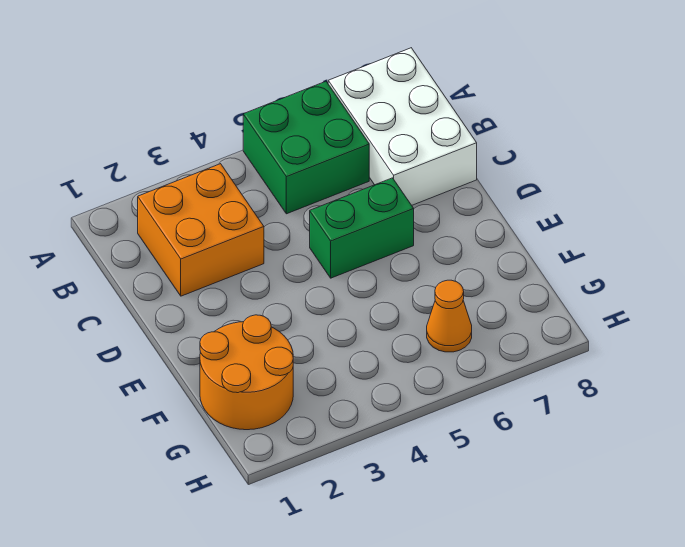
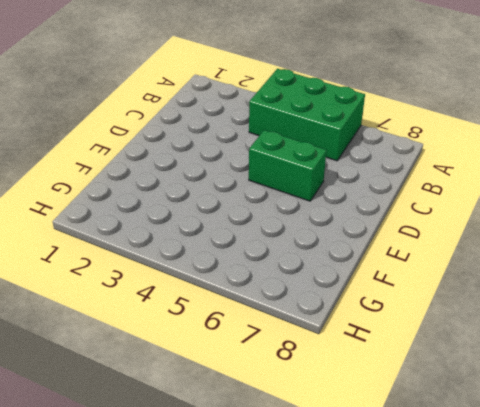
green brick A4:B6 level 1 -> green brick A5:B6 level 1
none -> white brick A7:C8 level 1
none -> orange brick B2:C3 level 1

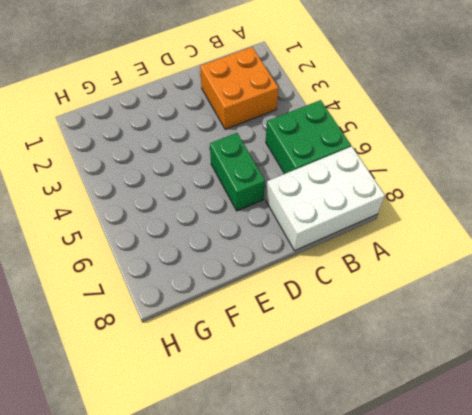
none -> orange round brick F1:G2 level 1
none -> orange cone G6 level 1

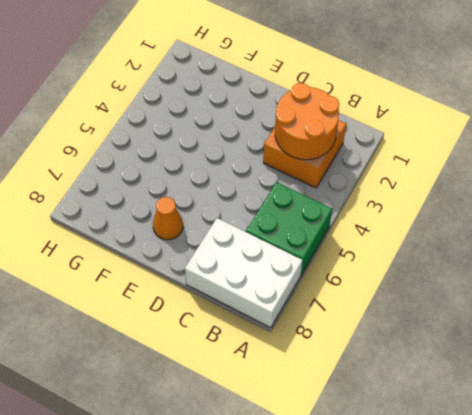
orange round brick B2:C3 level 2 -> orange round brick F1:G2 level 1
orange cone E7 level 1 -> orange cone G6 level 1
none -> green brick D5:D6 level 1

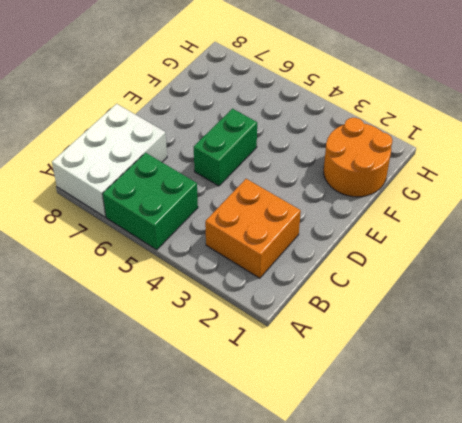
green brick D5:E5 level 1 -> green brick D5:D6 level 1
none -> orange cone G6 level 1

